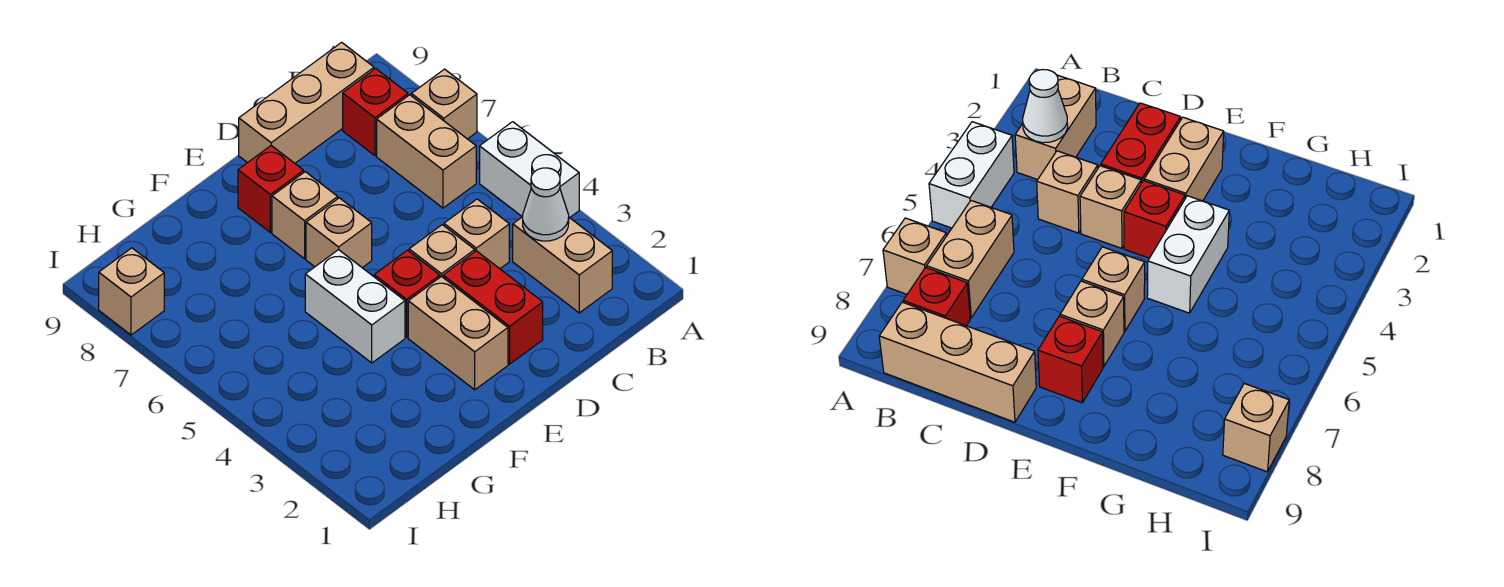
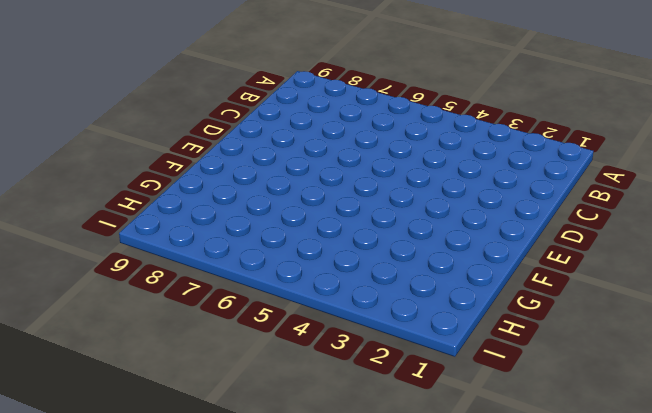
none -> white brick A4:A5 level 1
none -> tan brick A7 level 1
none -> tan brick B2:B3 level 1

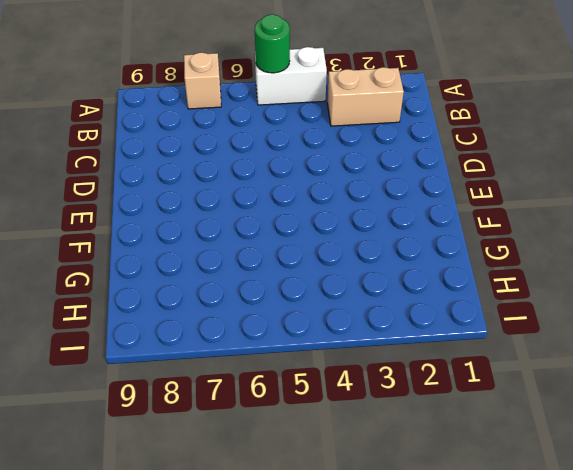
green round brick A5 level 2 -> none
none -> tan brick B6:B7 level 1
none -> red brick B8 level 1
none -> tan brick B9:D9 level 1

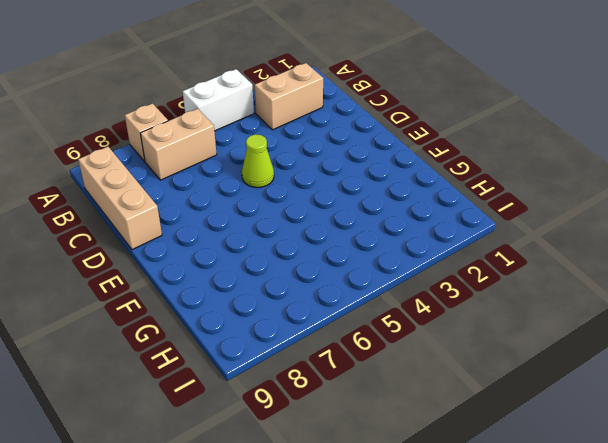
lime cone D5 level 1 -> none
none -> red brick B8 level 1
none -> tan brick C4 level 1
none -> red brick D2:D3 level 1

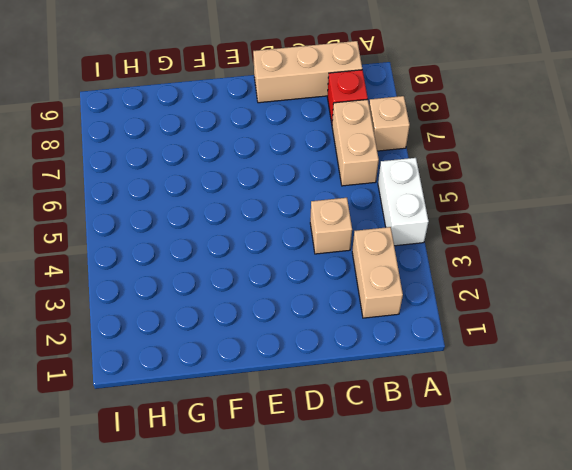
none -> red brick D2:D3 level 1
none -> tan brick D4 level 1
none -> tan brick E2:E3 level 1

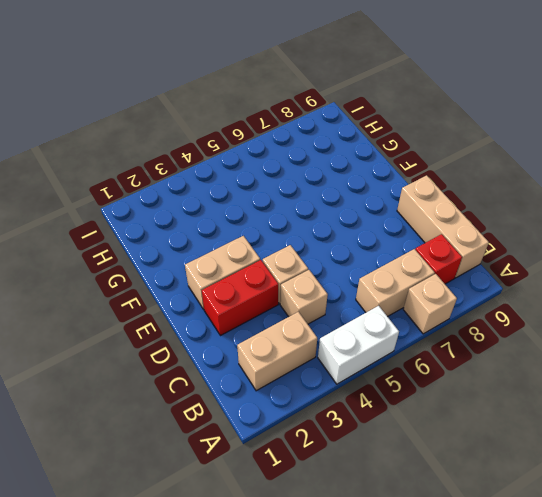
none -> red brick E4 level 1
none -> tan brick E6 level 1
none -> tan brick E7 level 1

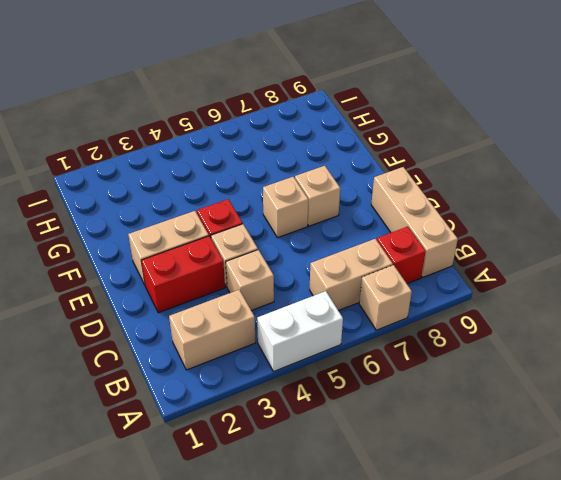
none -> red brick E8 level 1
none -> white brick F4:F5 level 1
none -> tan brick I8 level 1

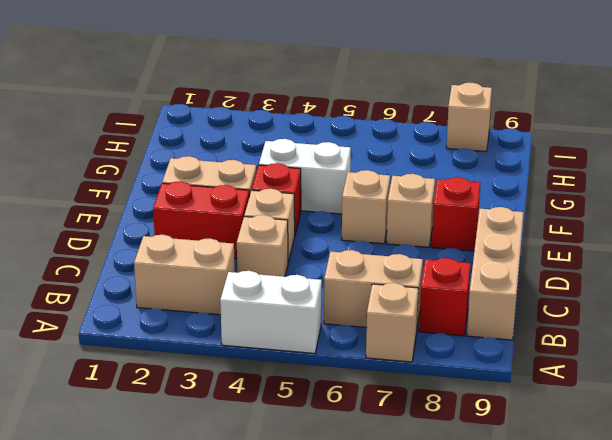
none -> white cone B3 level 2

